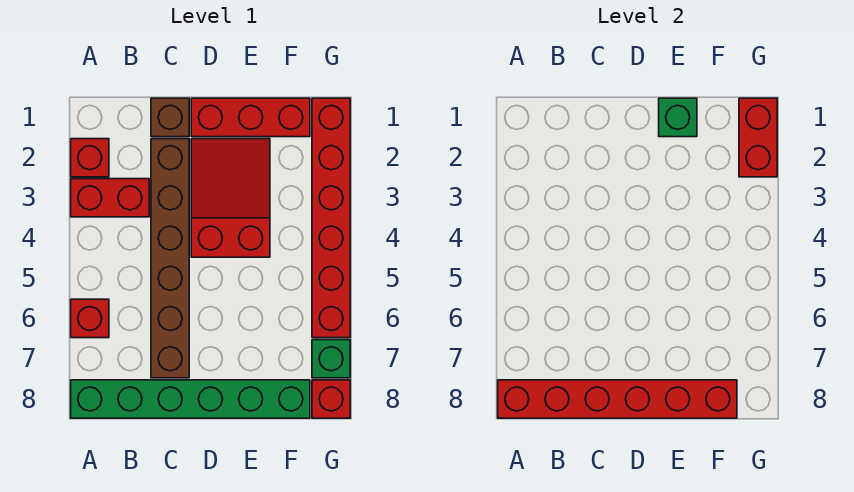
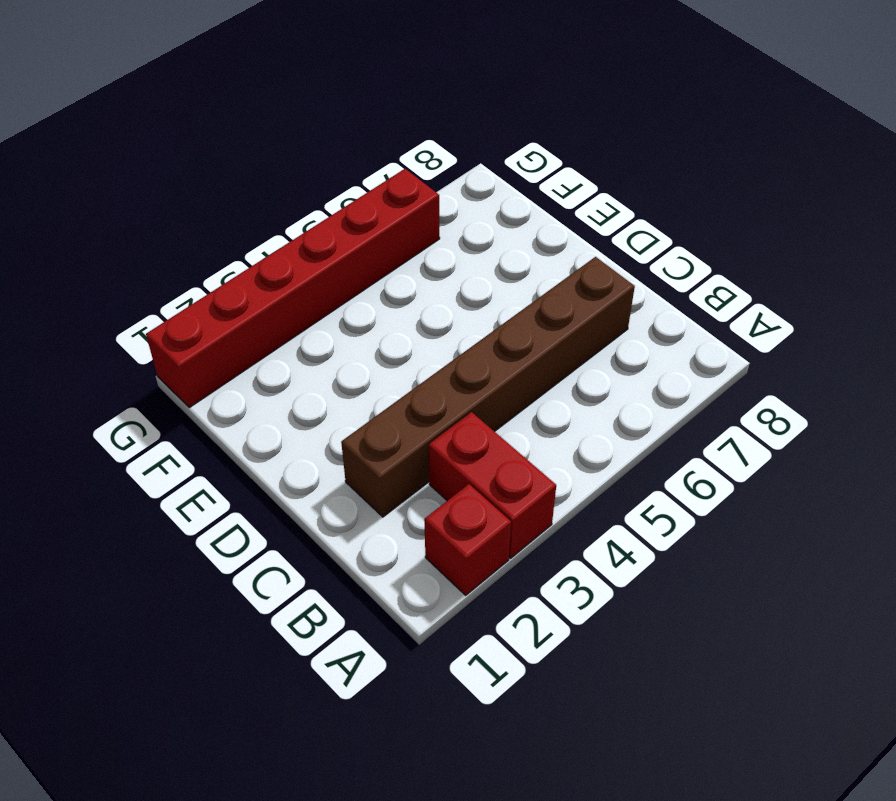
none -> red brick A6 level 1
none -> green brick A8:F8 level 1
none -> brown brick C1 level 1

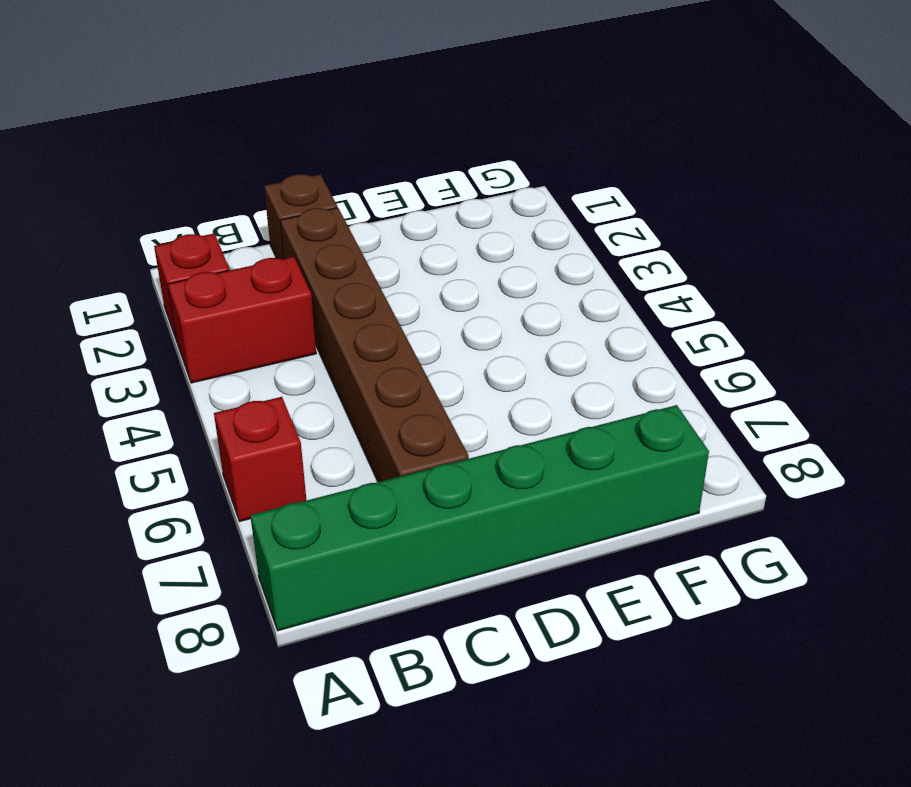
none -> red brick D1:F1 level 1
none -> red slope D2:E4 level 1 top 4
none -> red brick G1:G6 level 1

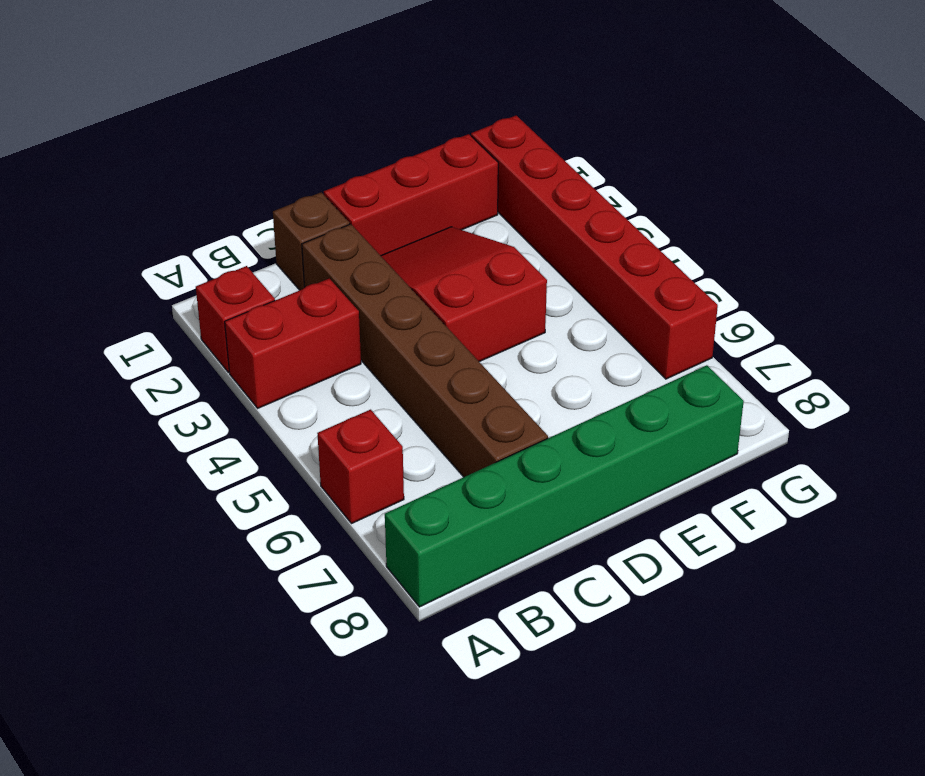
none -> green brick G7 level 1
none -> red brick G8 level 1
none -> red brick A8:F8 level 2

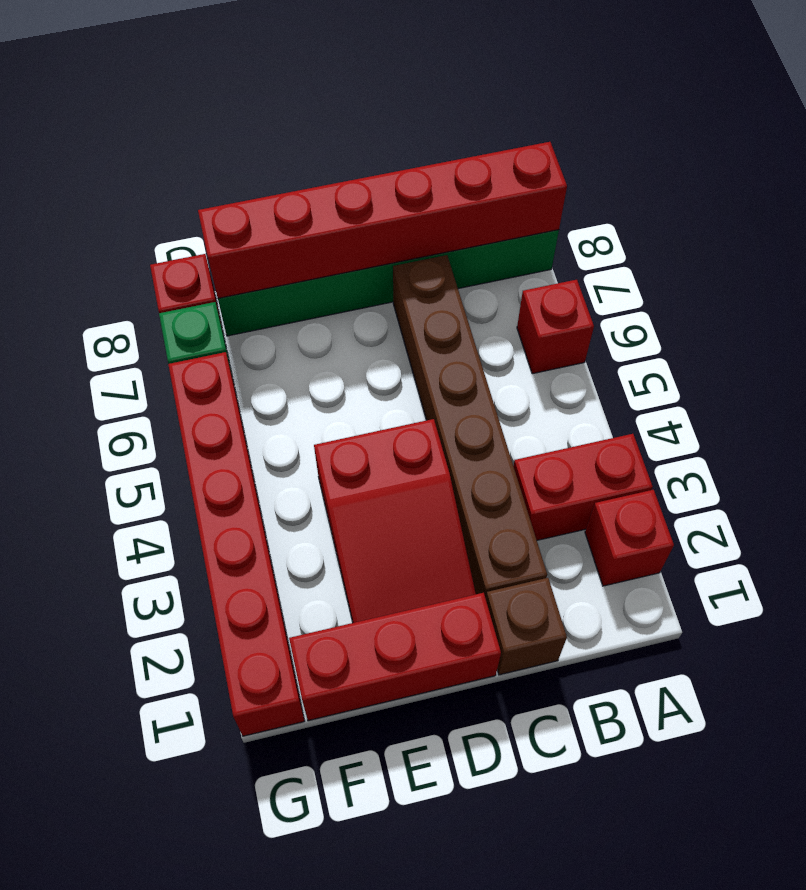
none -> green brick E1 level 2
none -> red brick G1:G2 level 2

